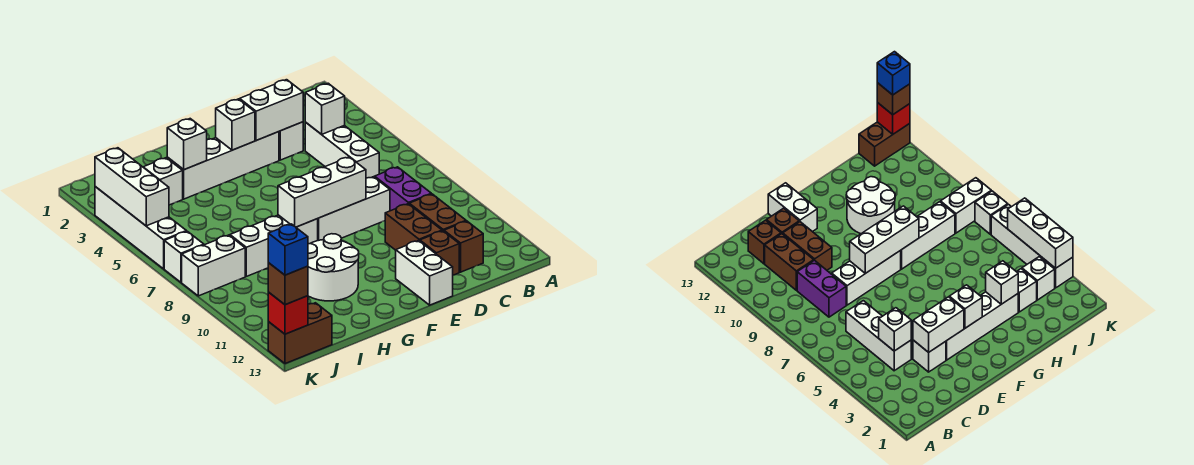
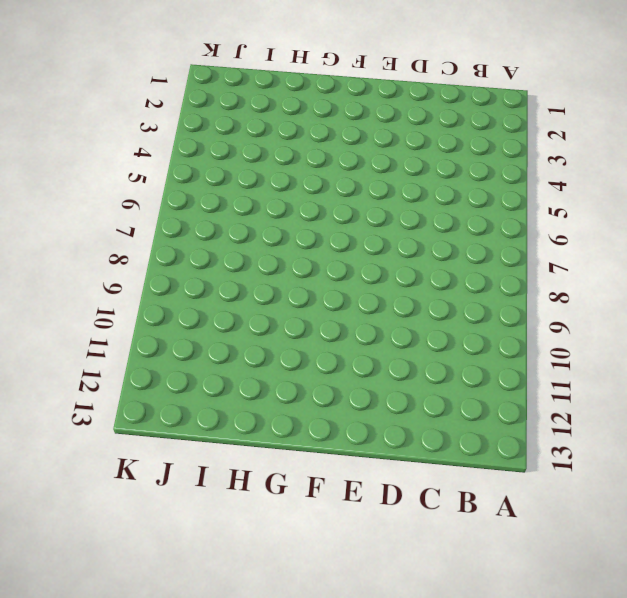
none -> white brick C4:C6 level 1
none -> purple brick C8:C9 level 1
none -> brown brick C10:C11 level 1

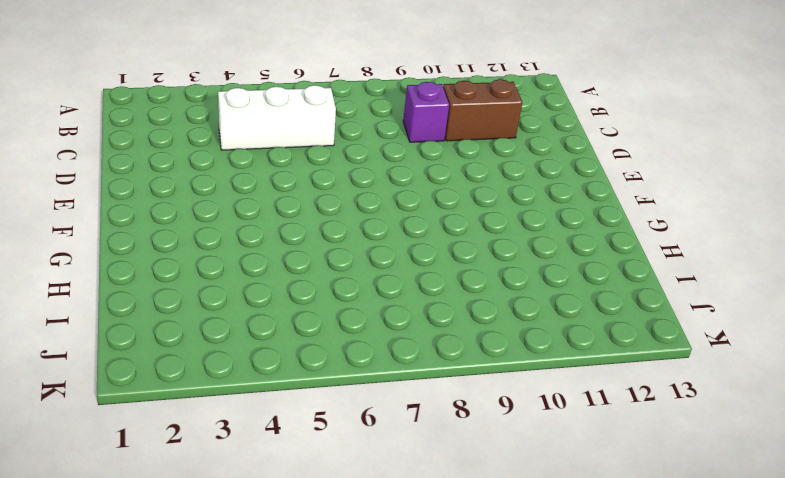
purple brick C9 level 1 -> purple brick C8:C9 level 1
none -> brown brick C12 level 1
none -> white brick D3 level 1
none -> white brick D8:F8 level 1

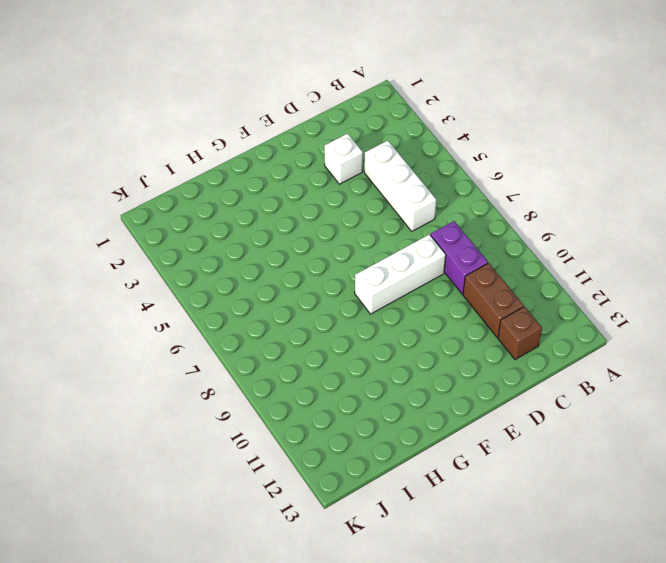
none -> brown brick D10:D11 level 1
none -> brown brick D12 level 1
none -> white brick E3:H3 level 1

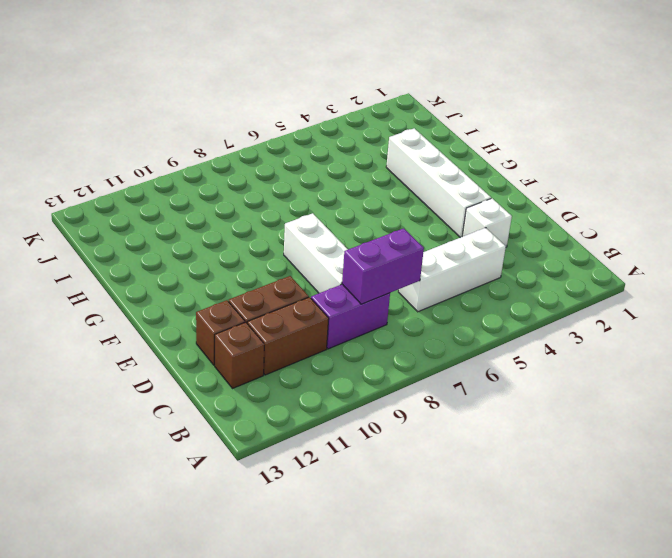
purple brick C7:C8 level 2 -> none
none -> white brick E12:E13 level 1
none -> white brick G8:I8 level 1
none -> white round brick G10:H11 level 1

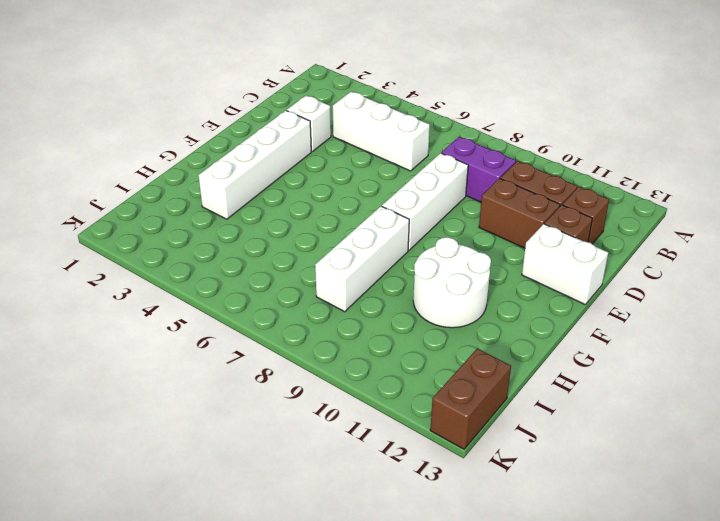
none -> white brick I3 level 1
none -> white brick J3 level 1
none -> white brick J8:K8 level 1

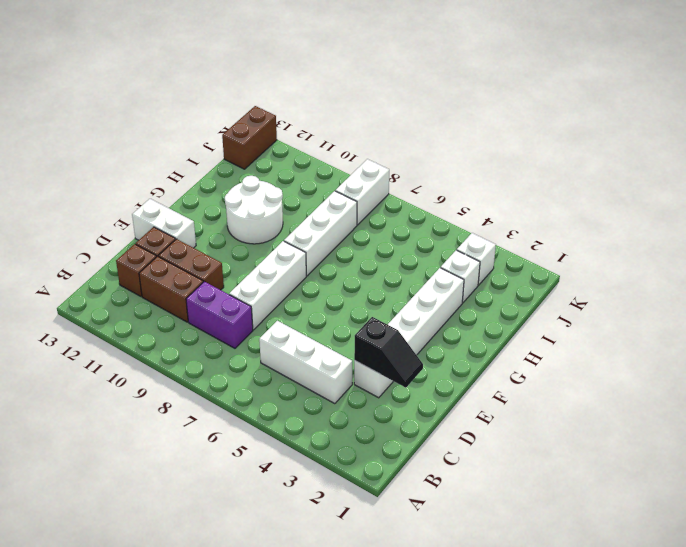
black slope D2:D3 level 2 top 3 -> white brick D3:E3 level 2
none -> white brick K3:K6 level 1
none -> white brick K7 level 1
none -> white brick C4 level 2

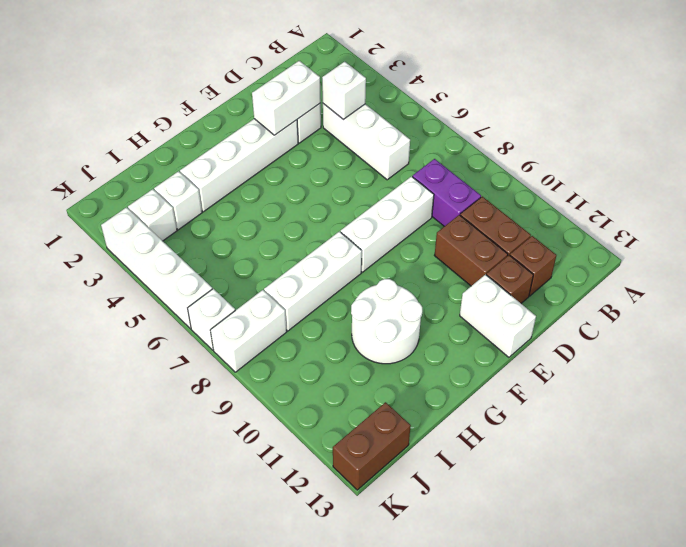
none -> white brick E8:G8 level 2
none -> white brick F3 level 2
none -> white brick H3 level 2

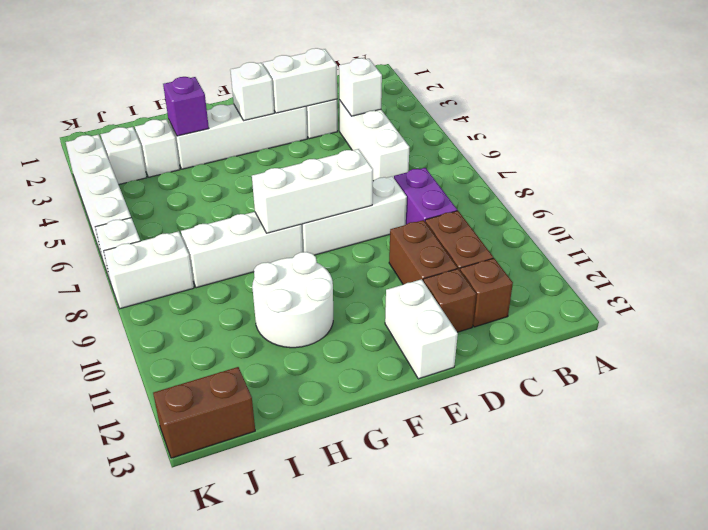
purple brick H3 level 2 -> white brick H3 level 2
none -> white brick K3:K5 level 2
none -> red brick K13 level 2
none -> brown brick K13 level 3

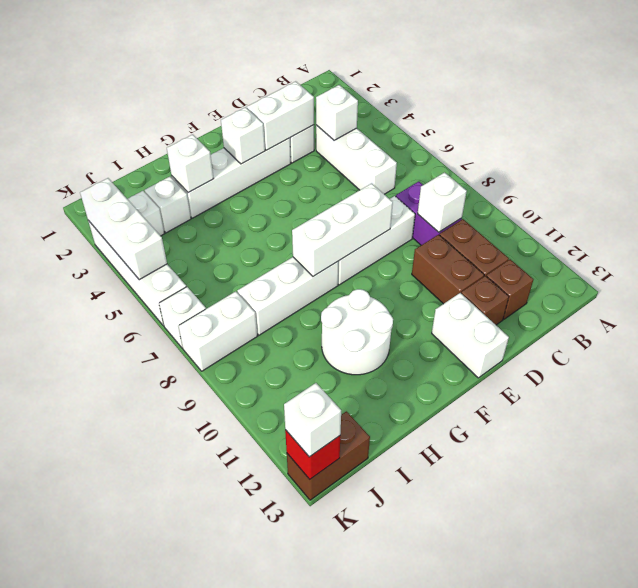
white brick C9 level 2 -> none
white brick K13 level 3 -> brown brick K13 level 3
none -> blue brick K13 level 4

